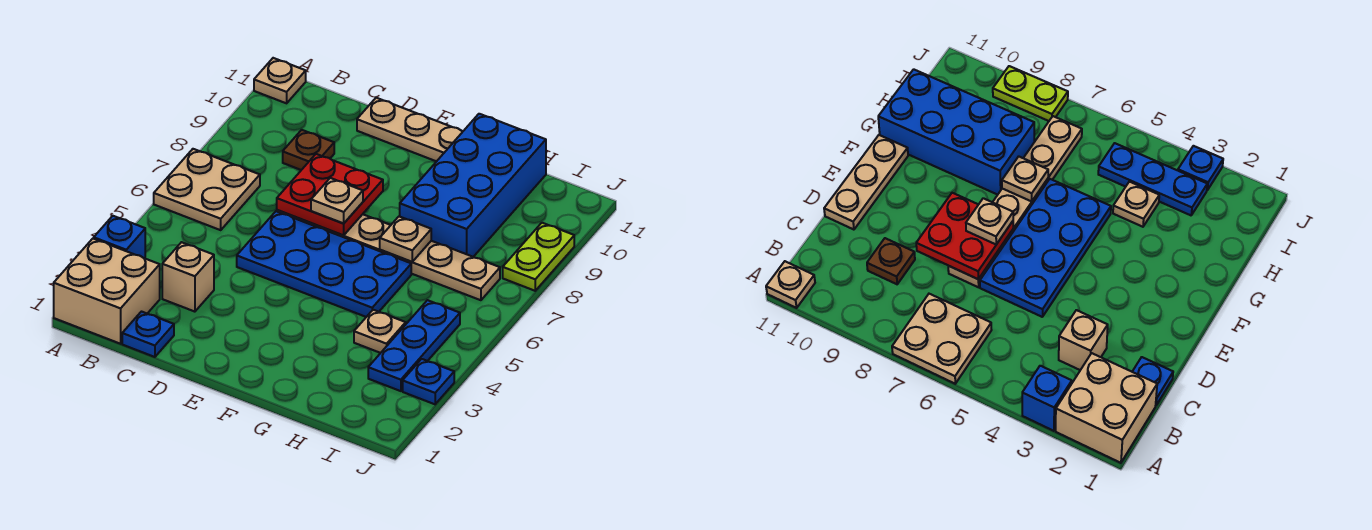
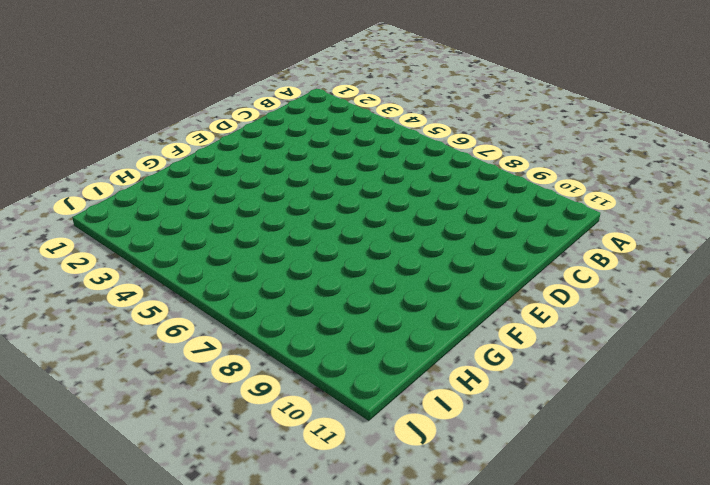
none -> tan brick A1:B2 level 1
none -> blue brick A3 level 1
none -> tan plate A6:B7 level 1

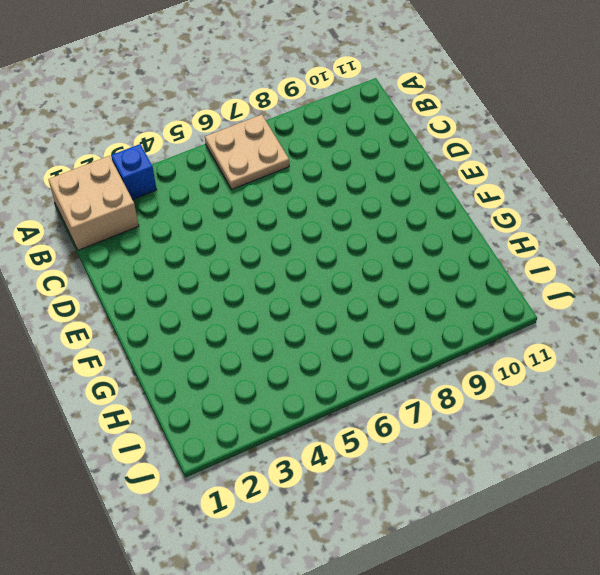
none -> tan plate A11 level 1
none -> blue plate C1 level 1
none -> tan brick C3 level 1

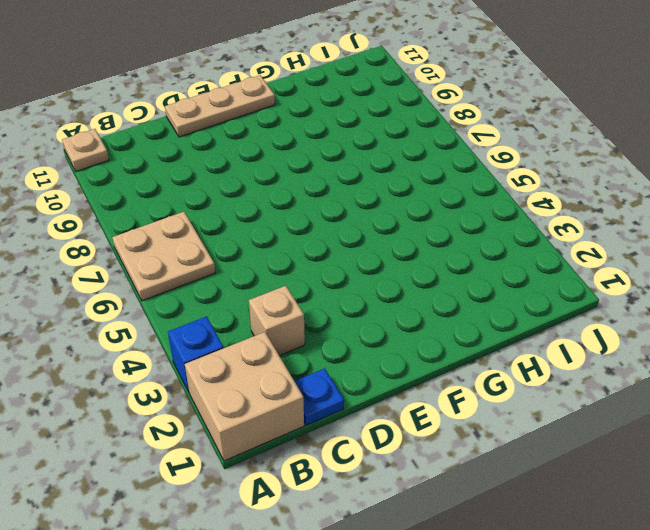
none -> brown plate C9 level 1
none -> blue plate D5:G6 level 1
none -> tan plate D7:I7 level 1

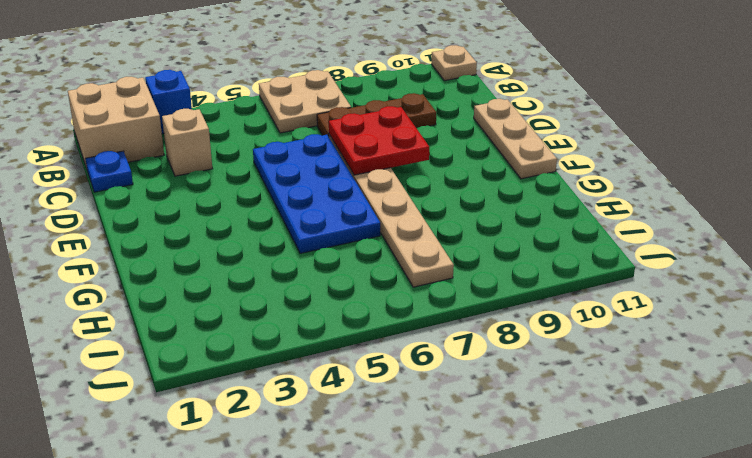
brown plate C7:C9 level 1 -> brown plate C9 level 1
none -> blue brick G8:H11 level 1
none -> tan plate H4 level 1
none -> blue plate I3:I5 level 1

